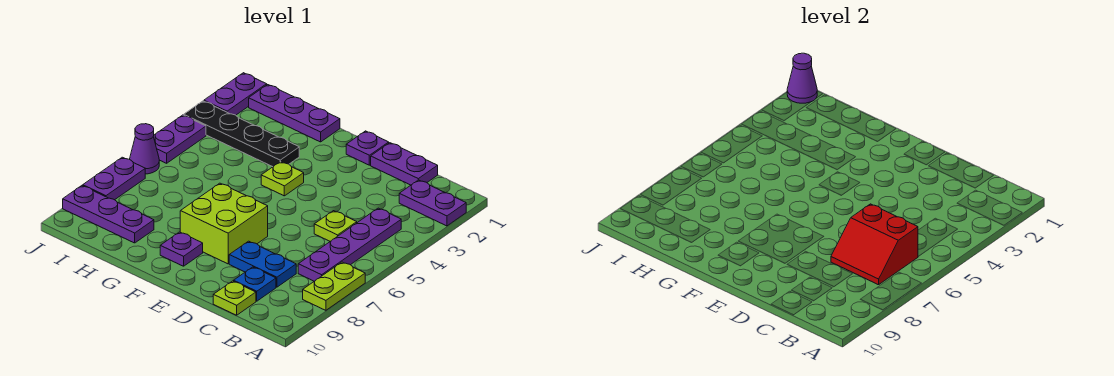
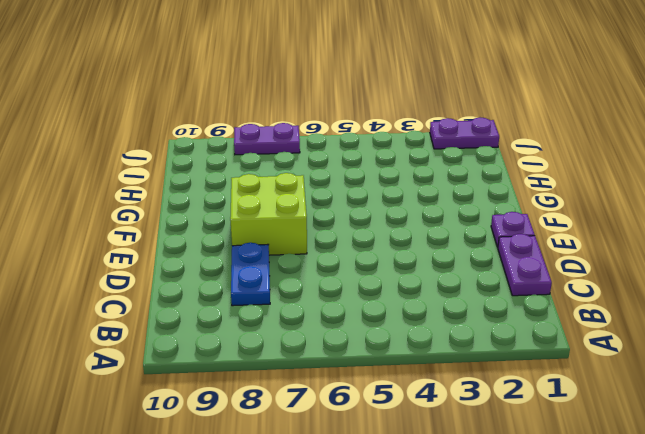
none -> purple plate A2:B2 level 1
none -> lime plate A7:A8 level 1
none -> purple plate B4:B7 level 1

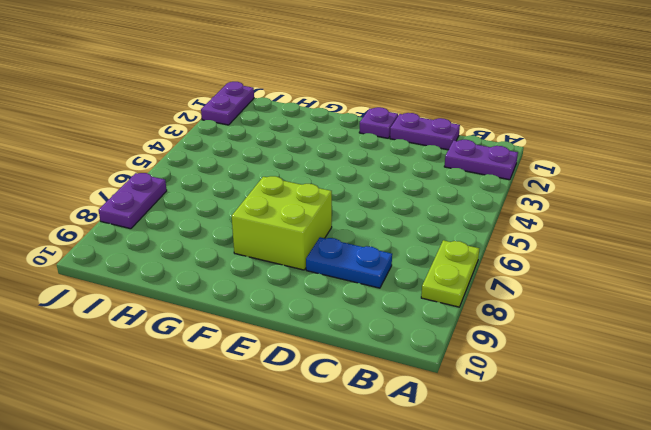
none -> purple plate B4:B7 level 1
none -> lime plate C5 level 1
none -> blue plate C9 level 1

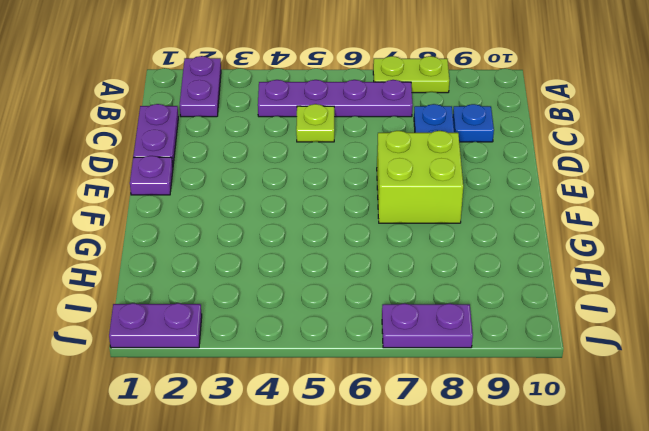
none -> lime plate C10 level 1
none -> lime plate F4 level 1
none -> purple plate F9 level 1

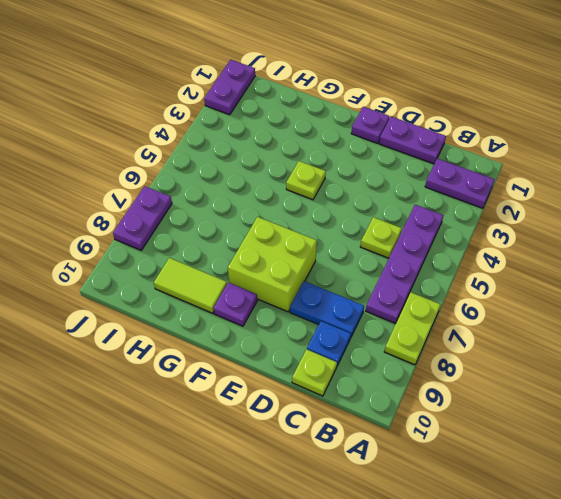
lime tile G9:H9 level 1 -> purple plate H9:J9 level 1
none -> purple plate G1:I1 level 1
none -> black plate G3:J3 level 1
none -> purple plate J4:J5 level 1

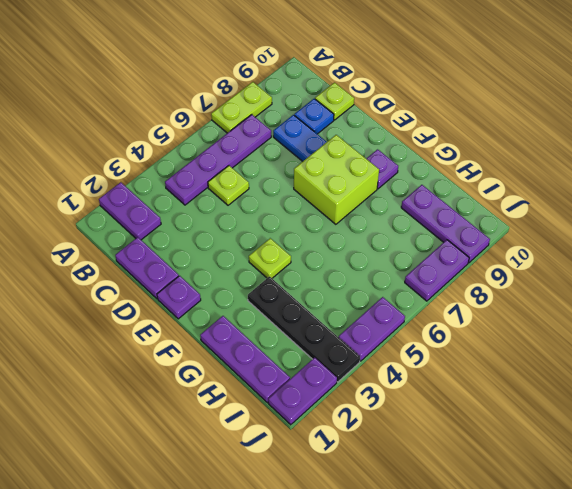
none -> purple cone J6 level 1
none -> red slope B6:C7 level 2 top 6
none -> purple cone J1 level 2

